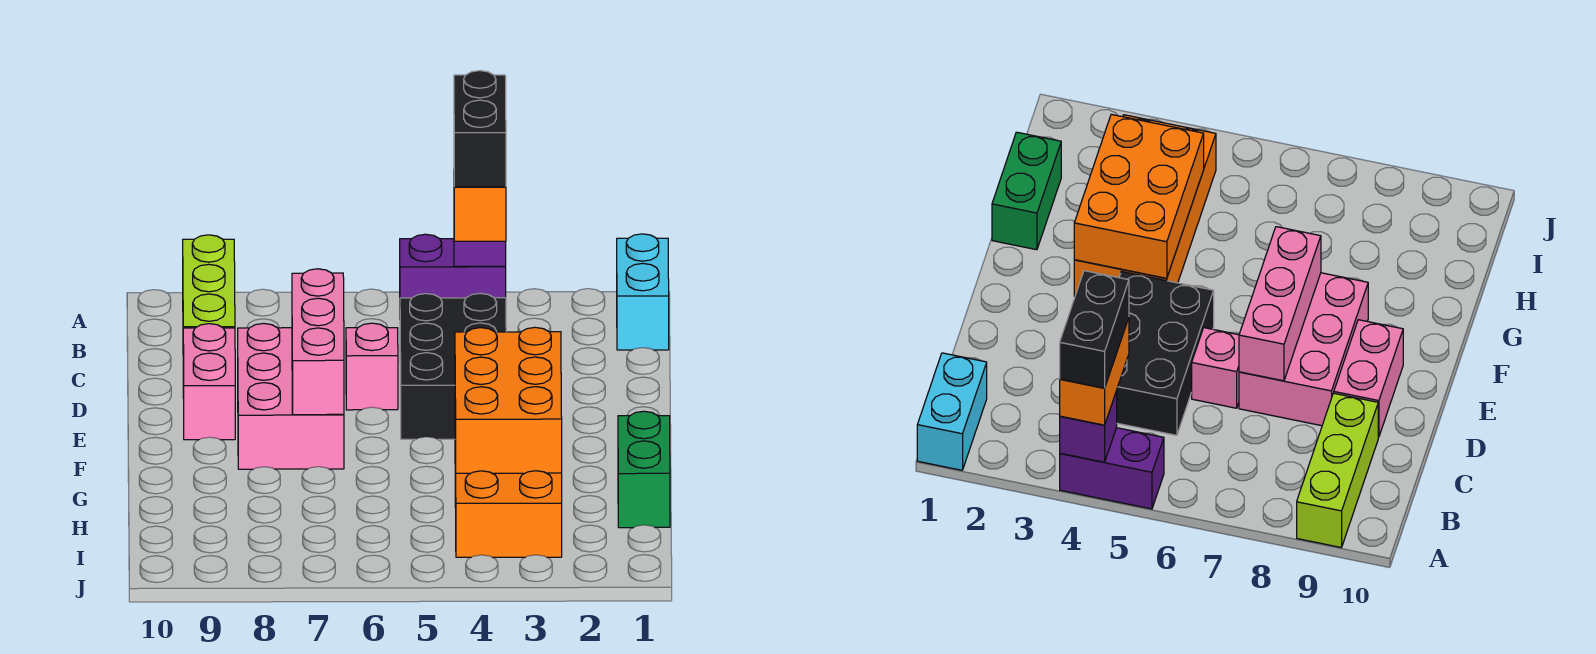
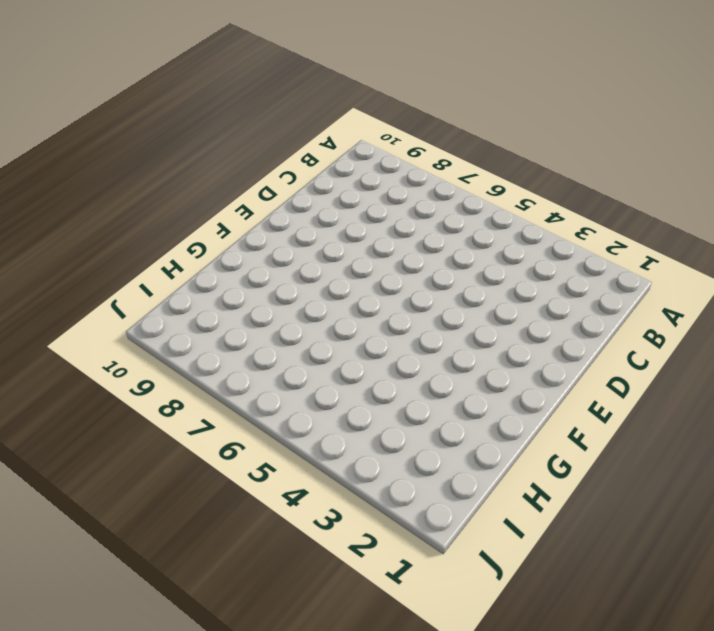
none -> cyan brick A1:B1 level 1
none -> purple brick A4:A5 level 1
none -> lime brick A9:C9 level 1

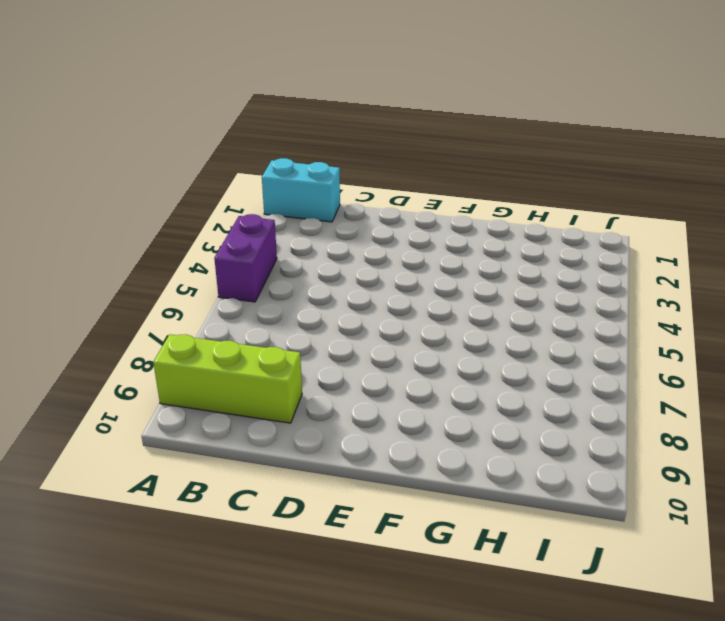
none -> black brick C4:E5 level 1
none -> pink brick D6 level 1
none -> pink brick D7:F8 level 1

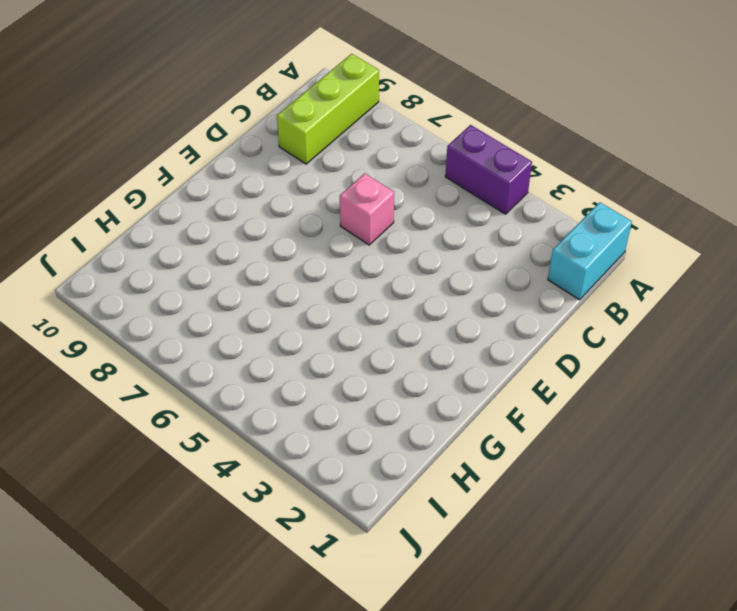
none -> black brick C4:E5 level 1
none -> pink brick D7:F8 level 1
none -> pink brick D9:E9 level 1

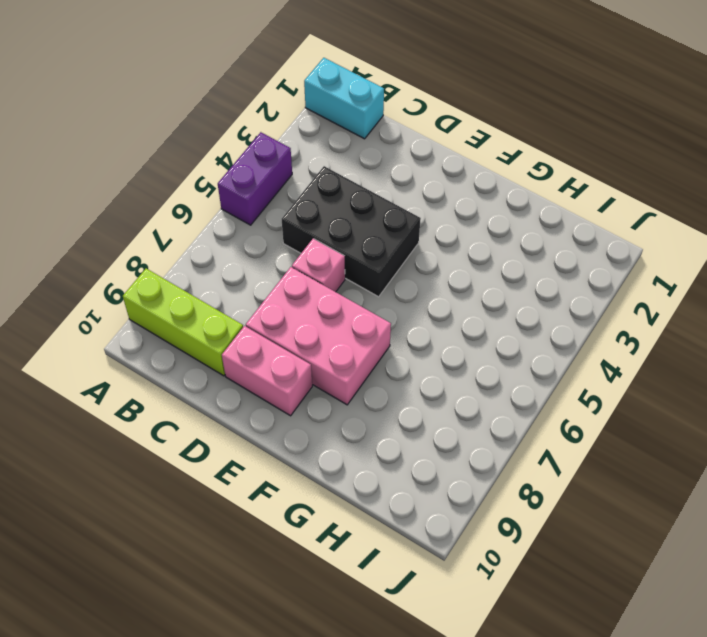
none -> orange brick F3:I4 level 1
none -> green brick G1:H1 level 1
none -> purple brick A4 level 2

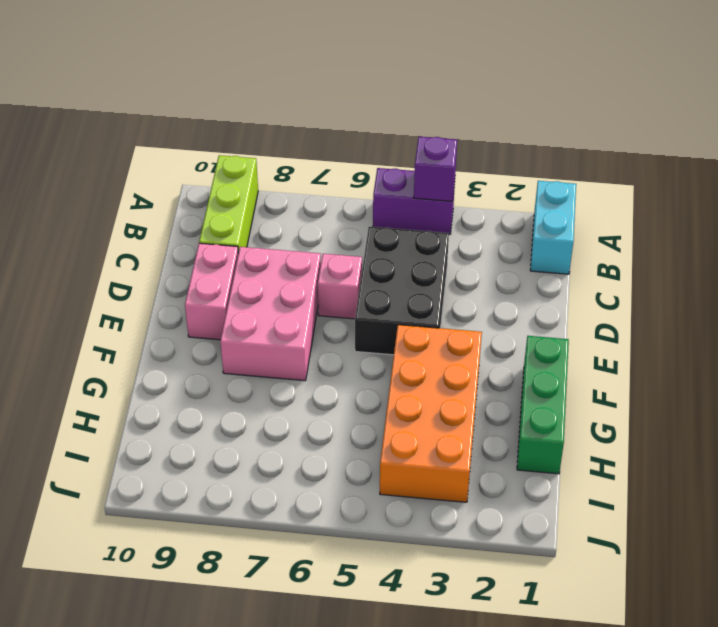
green brick F1:H1 level 1 -> green brick G1:H1 level 1
none -> pink brick D7:F7 level 2
none -> orange brick F3:H4 level 2
none -> orange brick A4:B4 level 3

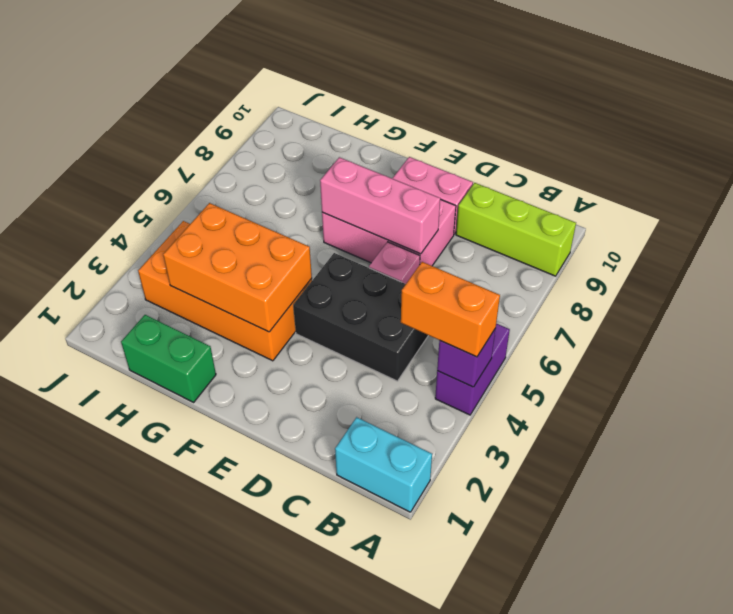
none -> black brick A4:B4 level 4

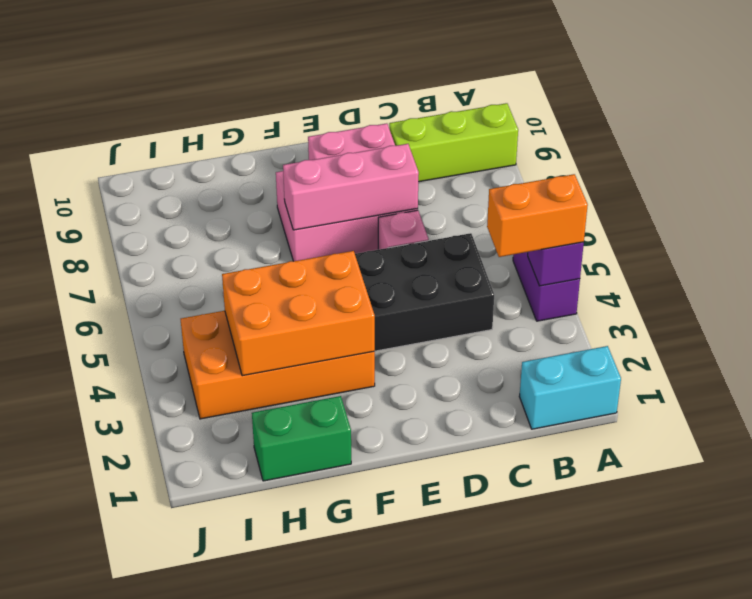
none -> black brick A4:B4 level 4

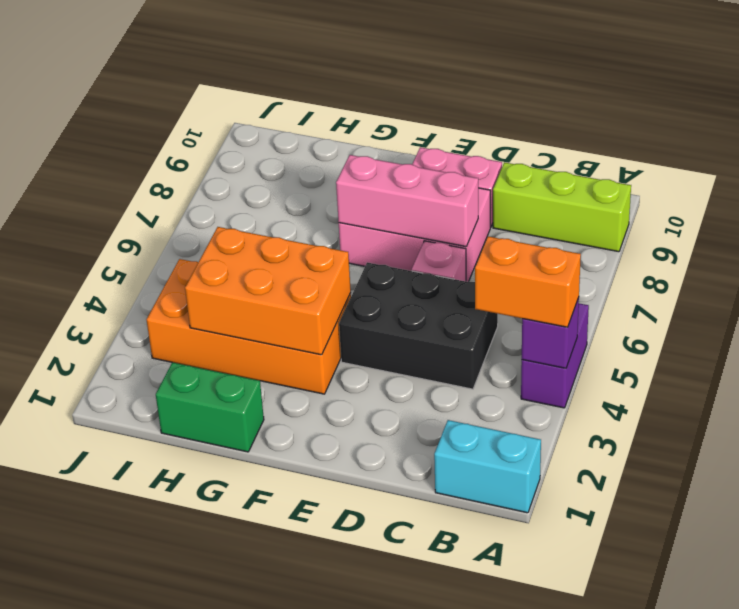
none -> black brick A4:B4 level 4

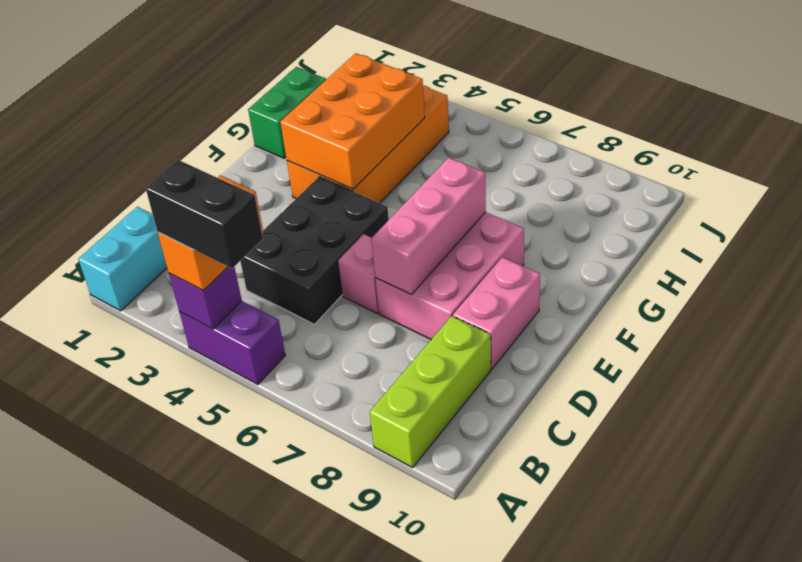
black brick A4:A5 level 4 -> black brick A4:B4 level 4

